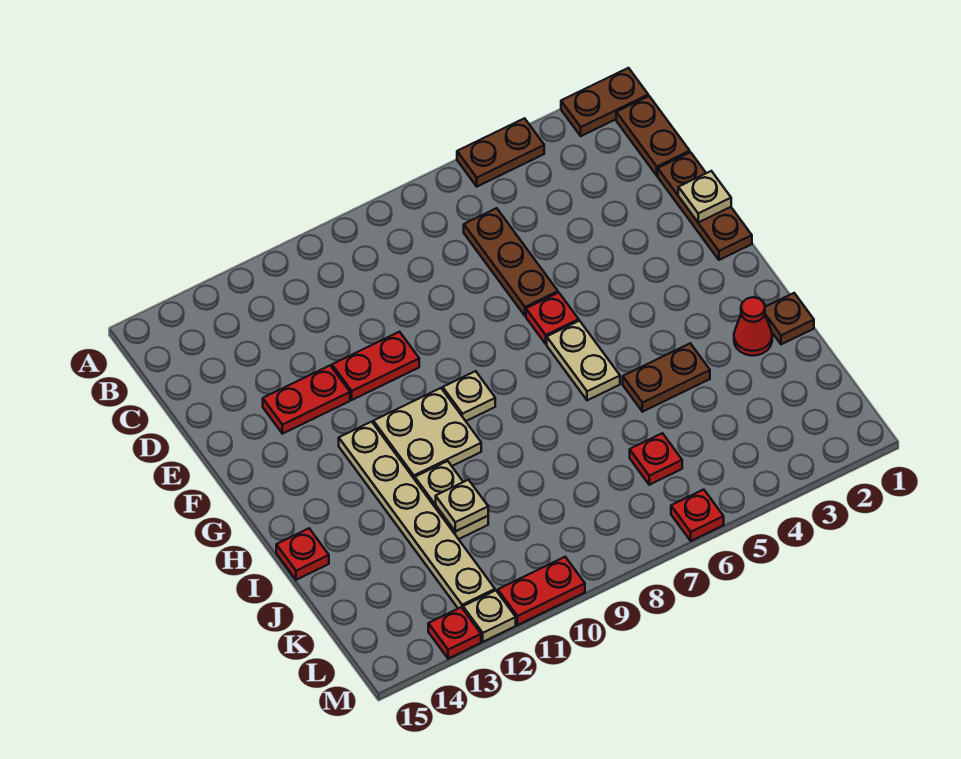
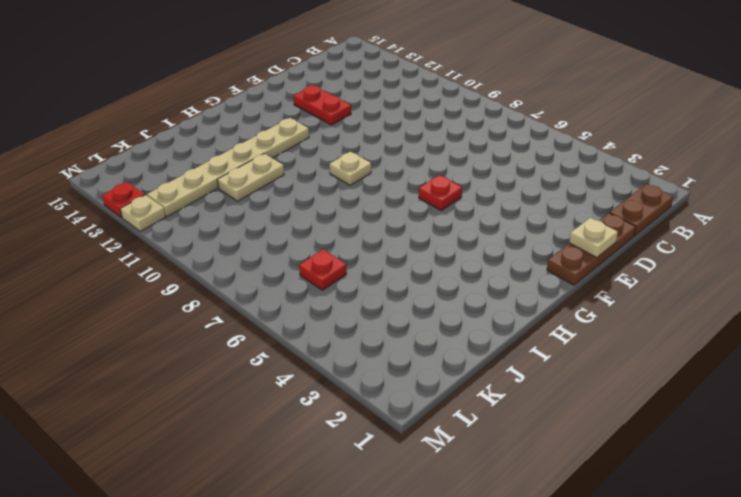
none -> brown plate A1:A2 level 1
none -> brown plate A4:A5 level 1
none -> brown plate C6:E6 level 1

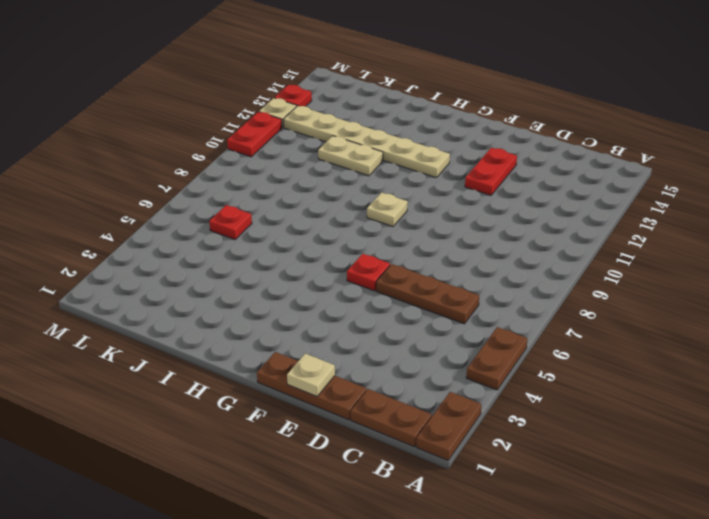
none -> red plate E10:E11 level 1
none -> tan plate G6:H6 level 1
none -> tan plate G10:H11 level 1

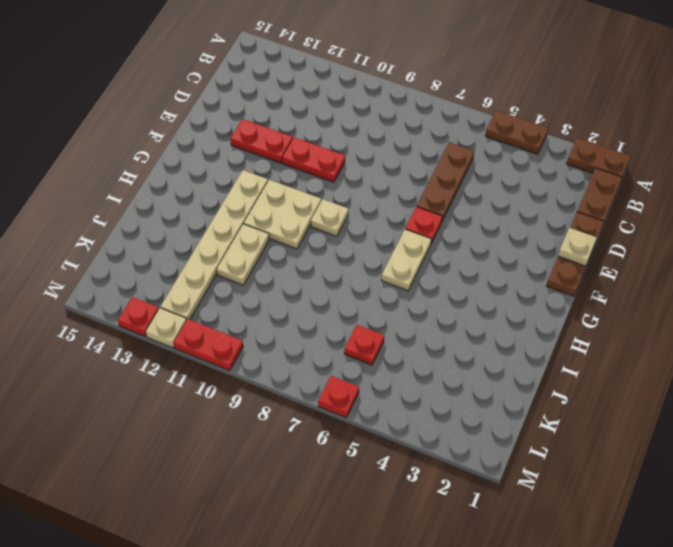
none -> brown plate I1 level 1
none -> red cone I2 level 1
none -> brown plate I4:I5 level 1

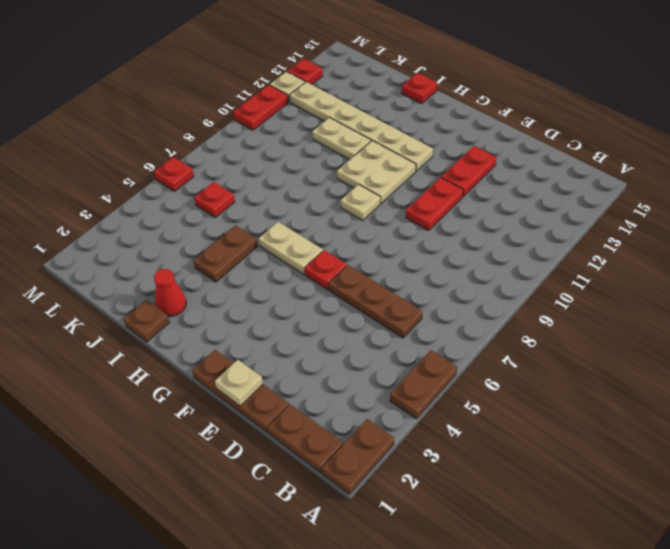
none -> tan plate J11 level 2

